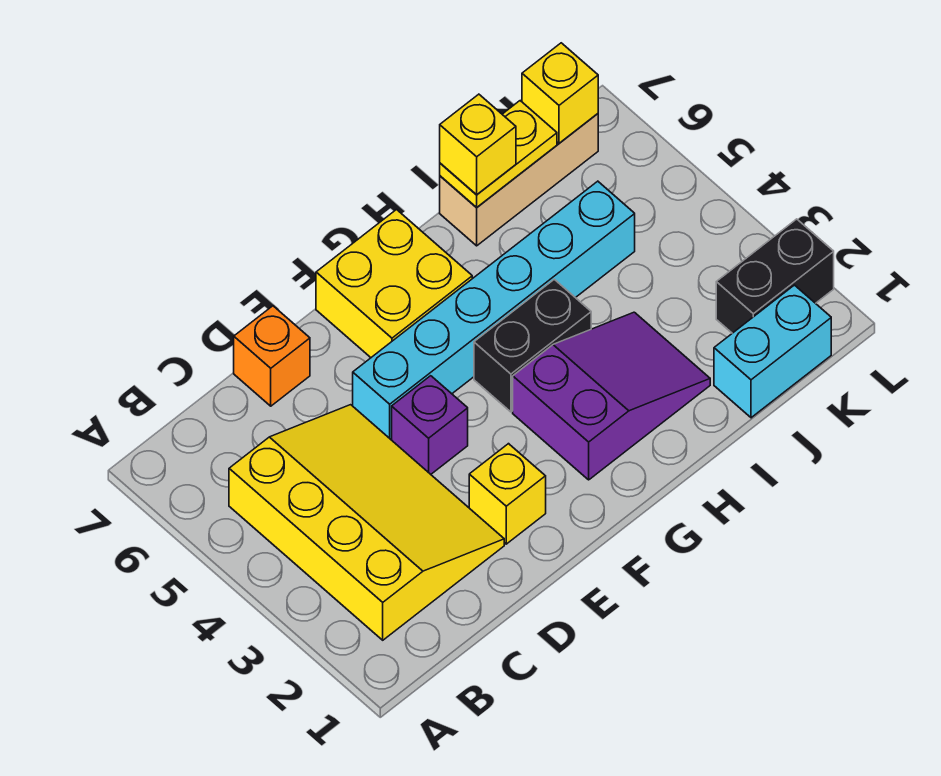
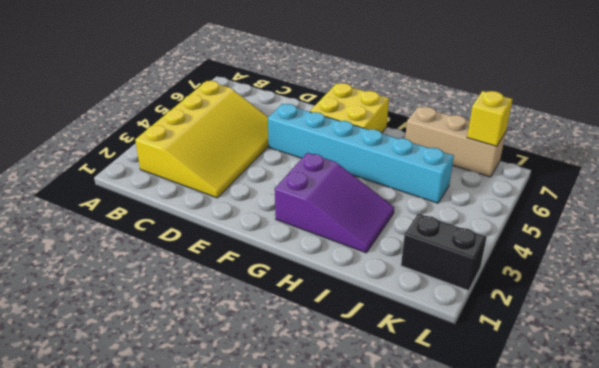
none -> orange brick D7 level 1
none -> yellow brick E2 level 1
none -> purple brick E4 level 1

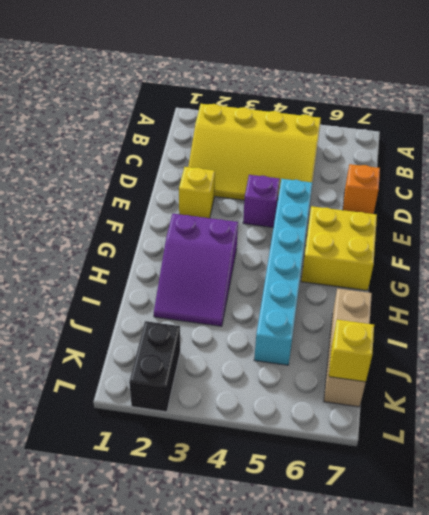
none -> black brick G4:H4 level 1
none -> cyan brick J1:K1 level 1
none -> yellow plate I7:J7 level 2

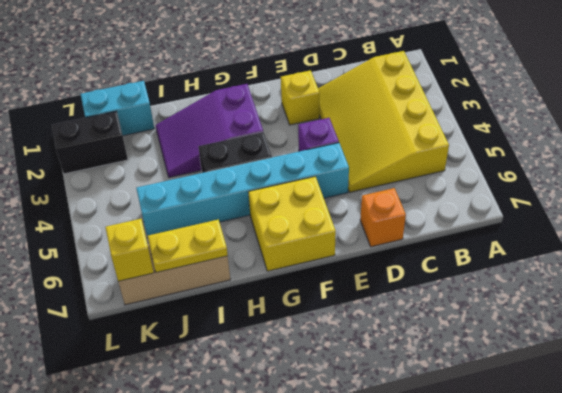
none -> yellow brick I7 level 3

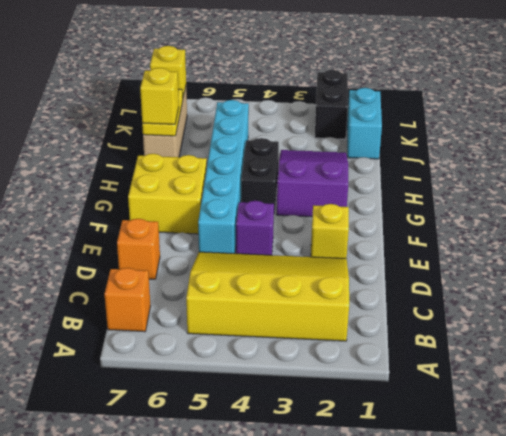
orange brick B7 level 1 -> none

